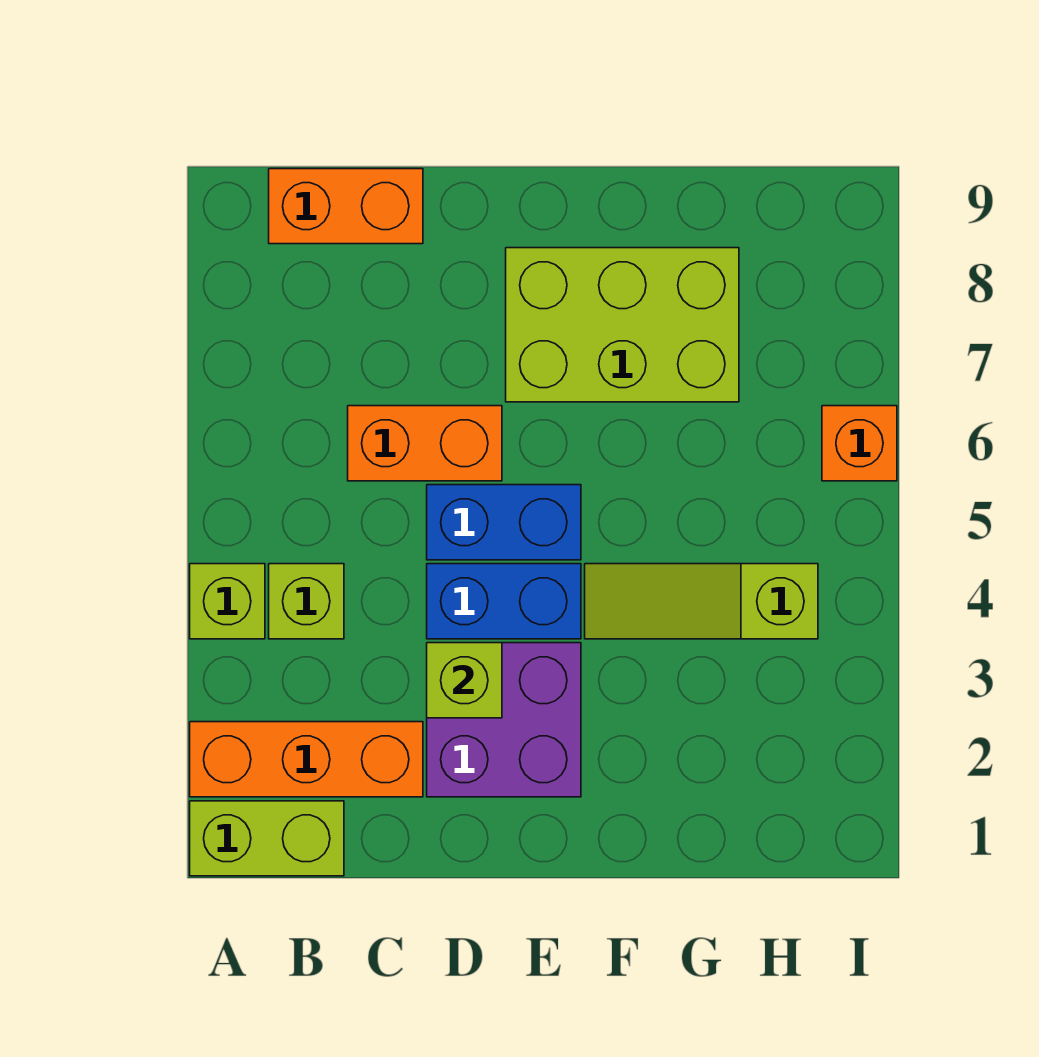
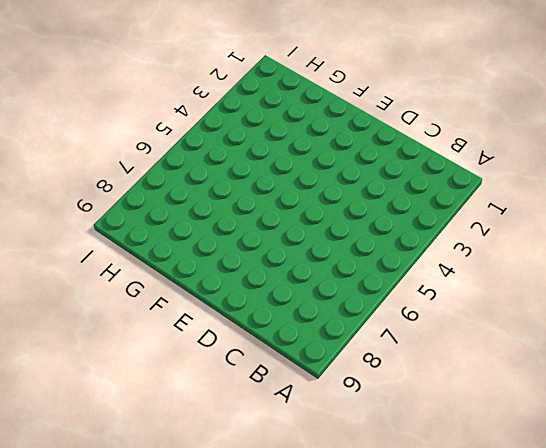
none -> lime brick A1:B1 level 1
none -> orange brick A2:C2 level 1
none -> lime brick A4 level 1

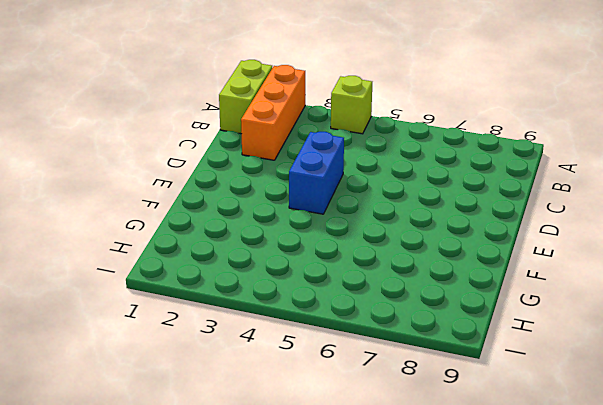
none -> lime brick B4 level 1
none -> orange brick B9:C9 level 1
none -> orange brick C6:D6 level 1

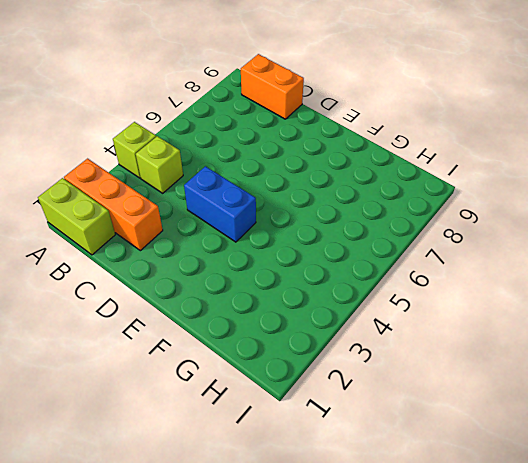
none -> orange brick C6:D6 level 1
none -> purple brick D2:E3 level 1
none -> blue brick D5:E5 level 1

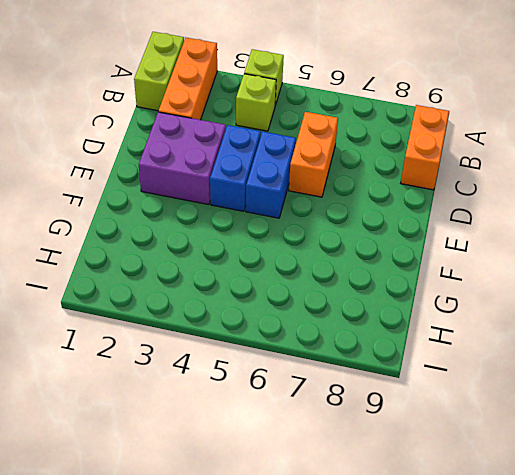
none -> lime brick E7:G8 level 1
none -> lime slope F4:H4 level 1 top H
none -> orange brick I6 level 1

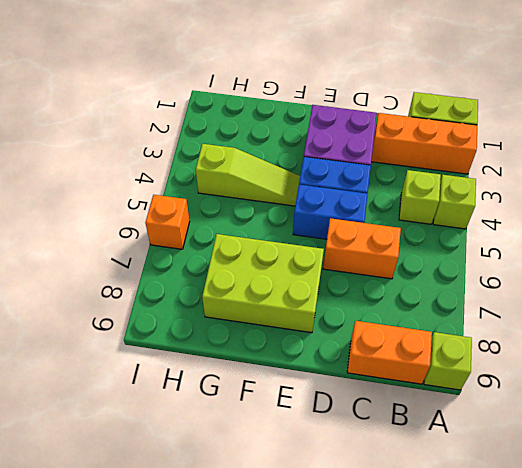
lime brick A9 level 1 -> lime brick D3 level 2

